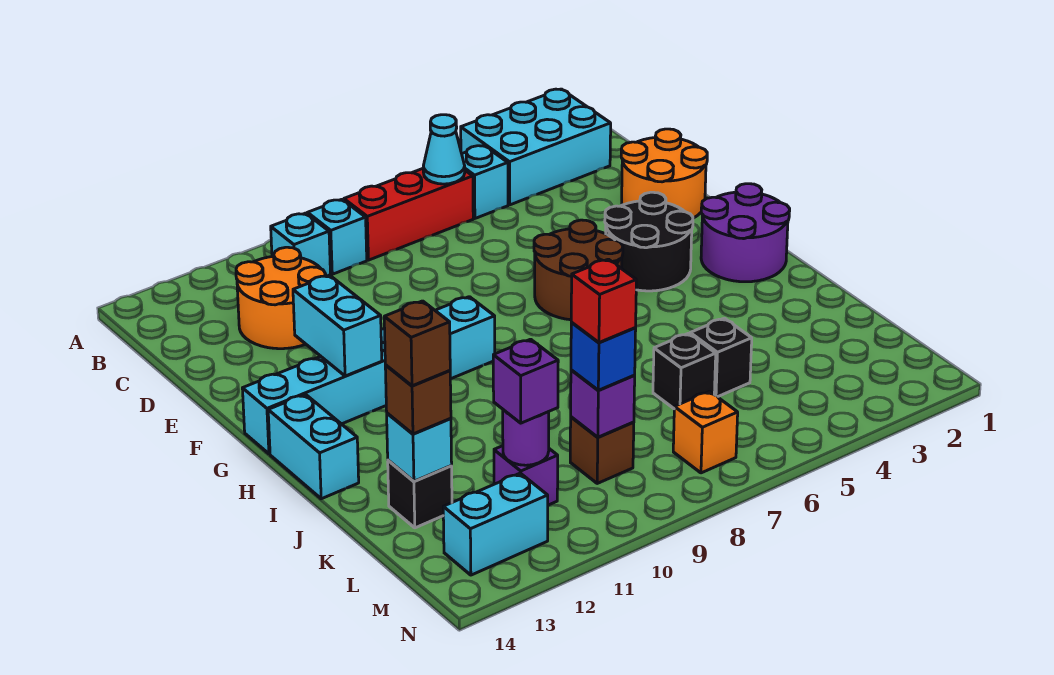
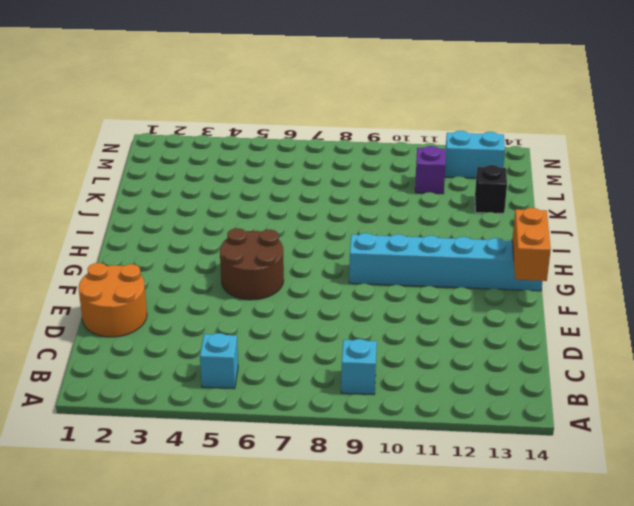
orange brick F14:G14 level 2 -> none
none -> cyan brick A2:B4 level 1
none -> red brick B6:B8 level 1
none -> cyan brick B10 level 1

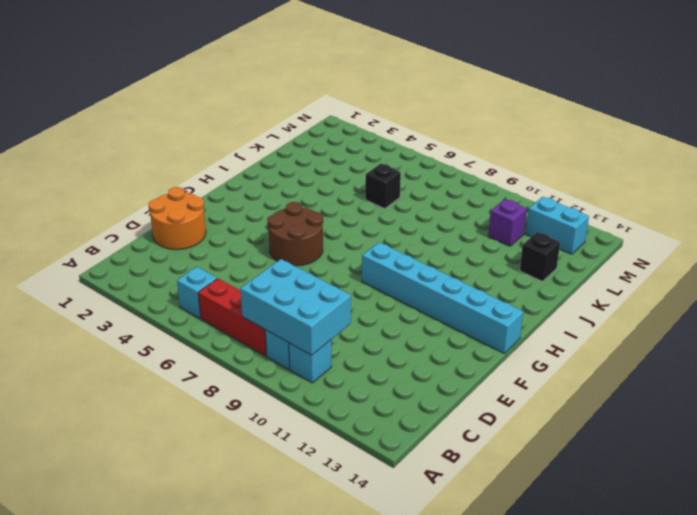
cyan brick B8:C10 level 2 -> cyan brick A2:B4 level 1
none -> orange round brick C11:D12 level 1
none -> black round brick F3:G4 level 1
none -> purple round brick G1:H2 level 1

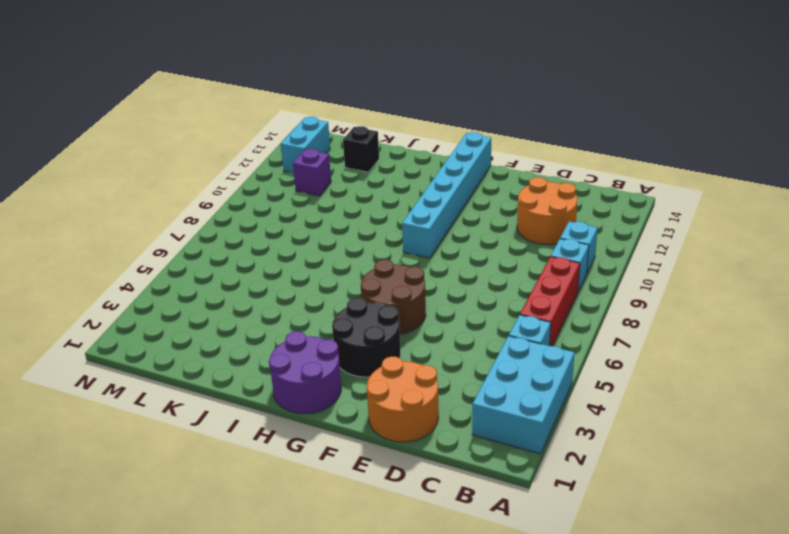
none -> cyan brick H14:I14 level 1
none -> black brick K5 level 1
none -> black brick K6 level 1

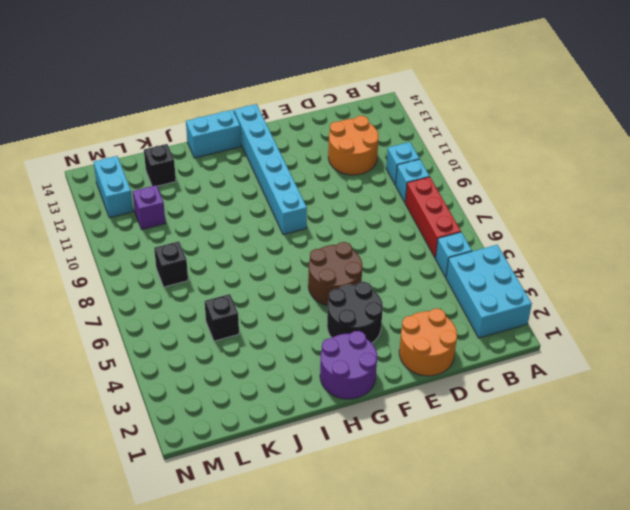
black brick L8 level 1 -> black brick K6 level 1
none -> brown brick L9 level 1
none -> orange brick M7 level 1
none -> cyan cone B6 level 2

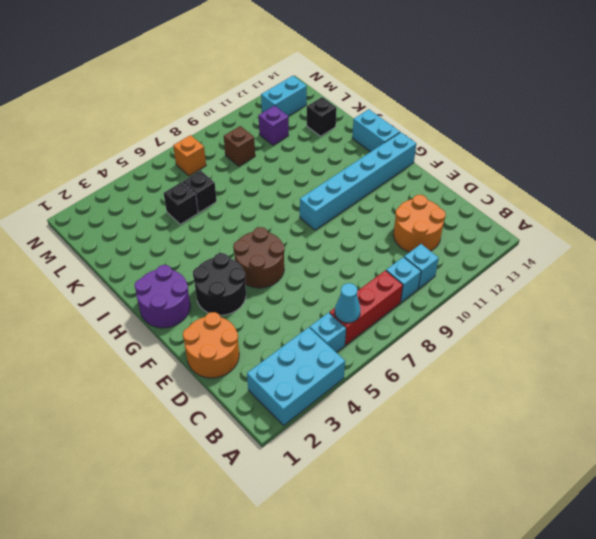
none -> cyan brick F12:G12 level 2
none -> cyan brick K13 level 2
none -> purple brick L9 level 2

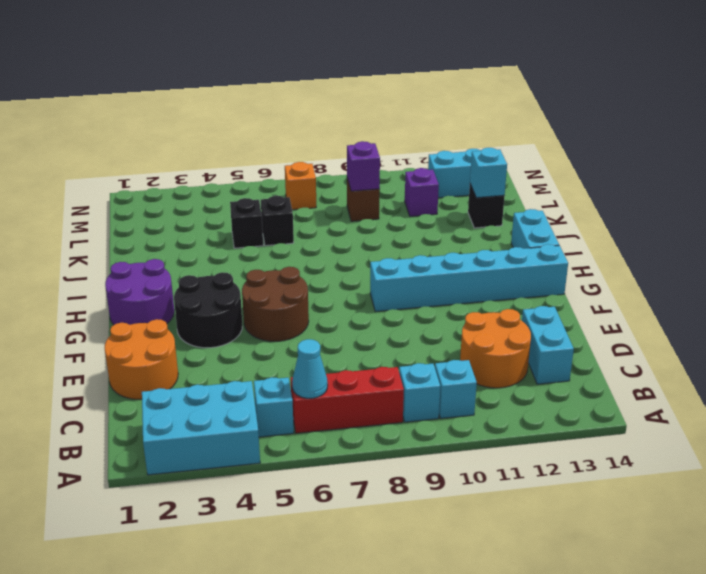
cyan brick C13:D13 level 1 -> cyan brick F12:G12 level 2
none -> purple round brick L11 level 2
none -> brown brick K13 level 3
none -> blue brick L9 level 3

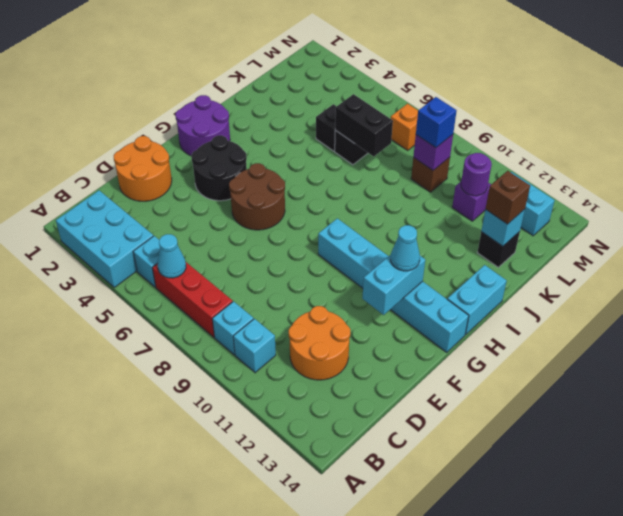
cyan cone G12 level 3 -> none
black brick K6:K7 level 2 -> none
none -> purple brick L11 level 3
none -> brown brick K13 level 4
none -> red brick L9 level 4

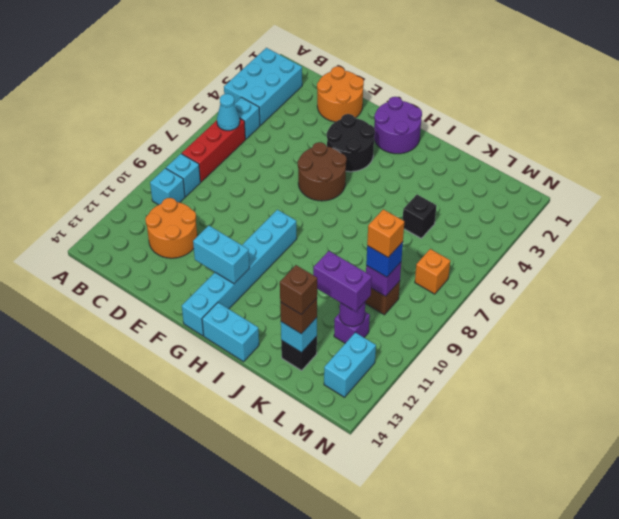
purple brick K11:L11 level 3 -> purple brick L11 level 3
orange brick L9 level 4 -> red brick L9 level 4
none -> black brick K6 level 1

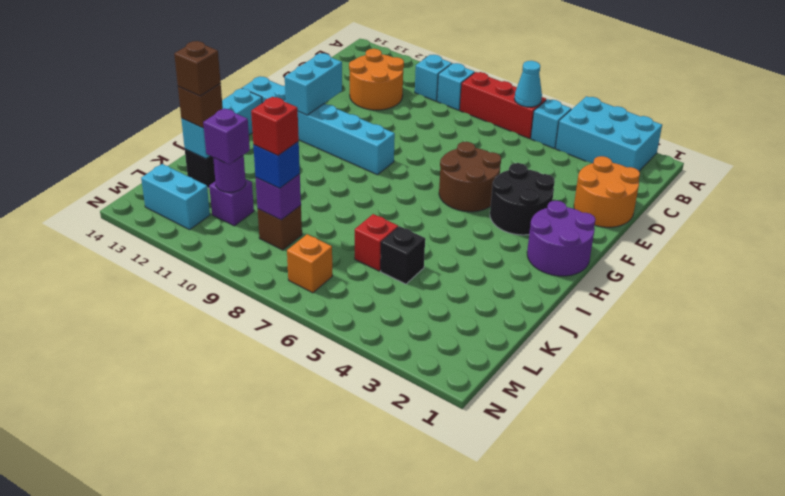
red brick K6 level 1 -> black brick K6 level 1

